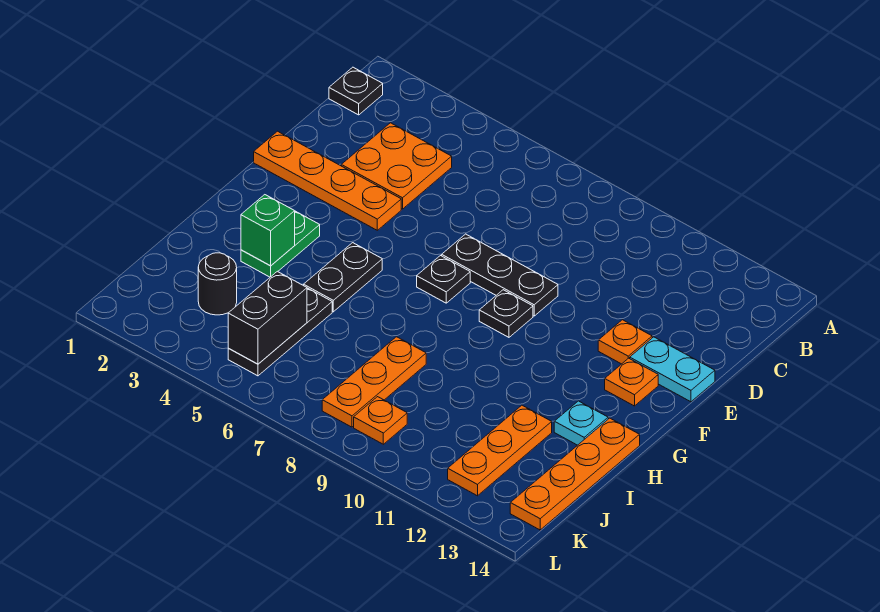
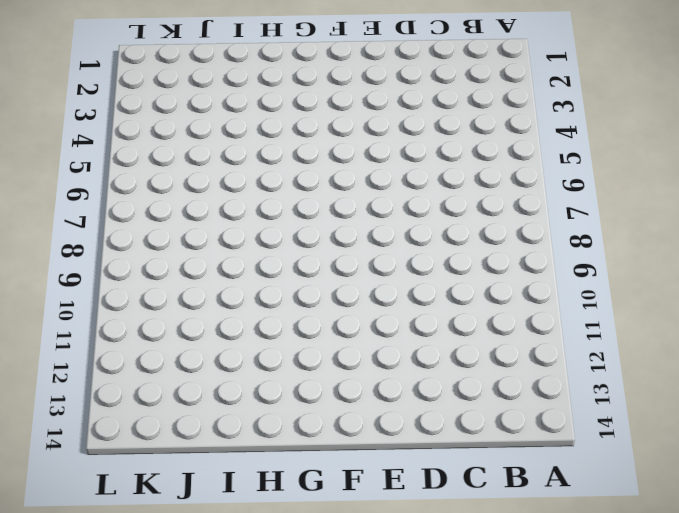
none -> black plate B1 level 1
none -> orange plate C3:D4 level 1
none -> orange plate E1:E4 level 1

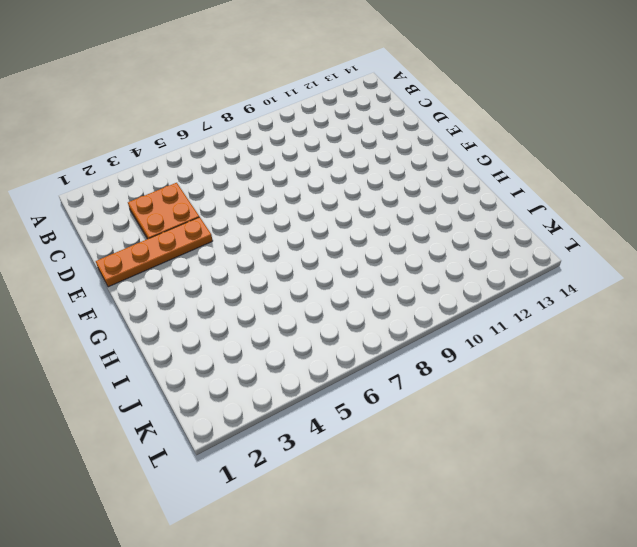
none -> black plate B1 level 1
none -> black plate E7:E9 level 1
none -> orange plate E12 level 1

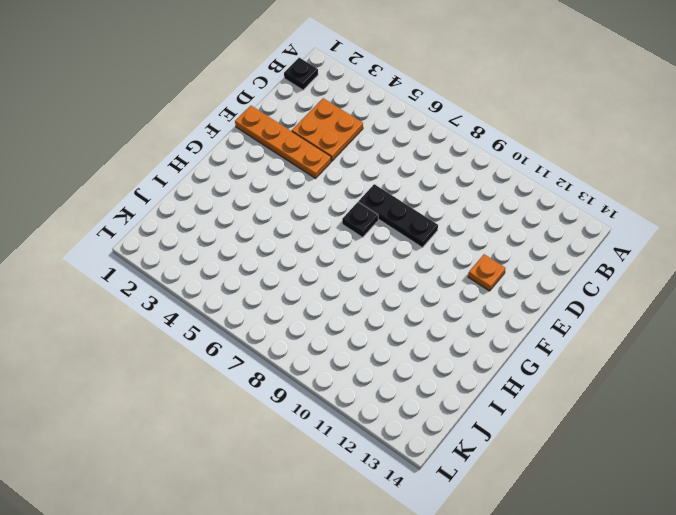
none -> cyan plate E13:E14 level 1
none -> black plate F9 level 1
none -> orange plate F13 level 1

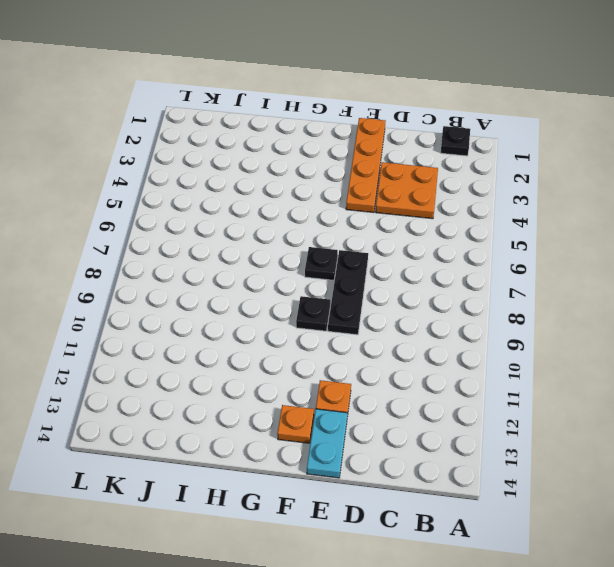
none -> green plate G3:H3 level 1
none -> black plate G5:H5 level 1
none -> cyan plate H13 level 1

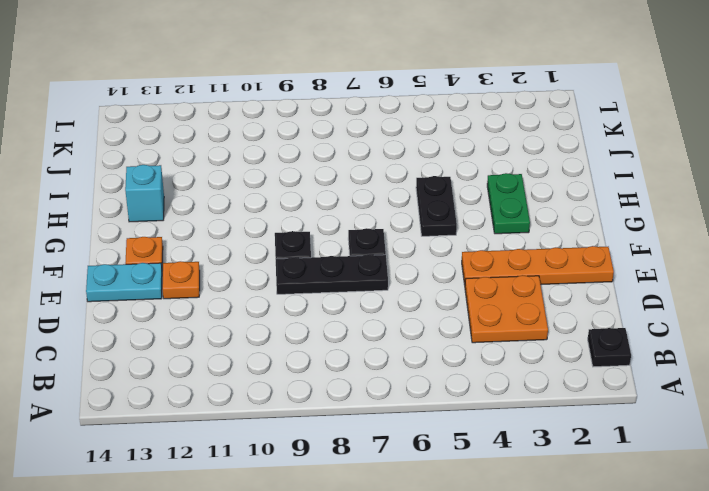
cyan brick H13 level 1 -> cyan plate H13 level 1
none -> orange plate H14:K14 level 1
none -> black plate I5:K5 level 1
none -> orange plate I8:K8 level 1

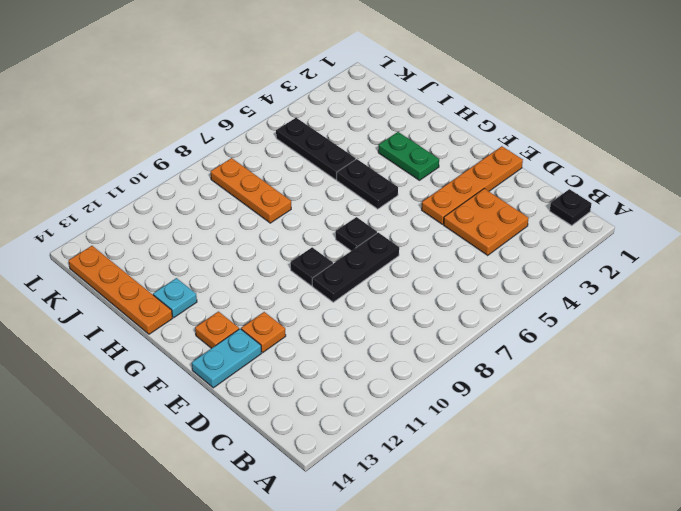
none -> orange plate I12:K12 level 1
none -> black round brick J3 level 1
none -> orange plate K9 level 1

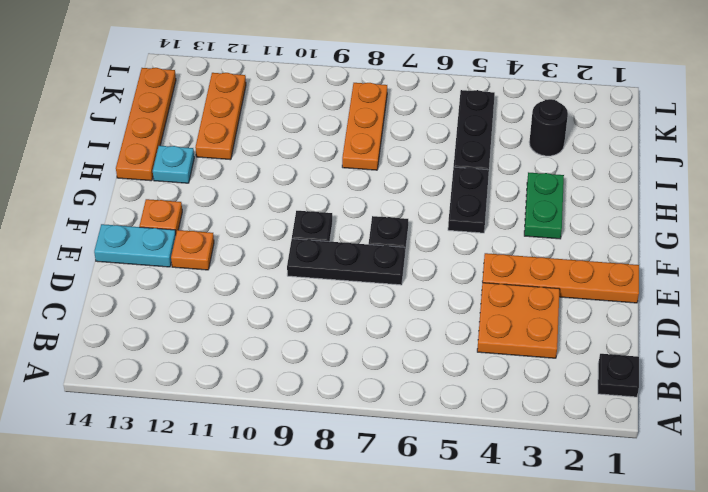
none -> orange plate K9 level 1
none -> green brick H3 level 2
none -> black brick J5:K5 level 2

